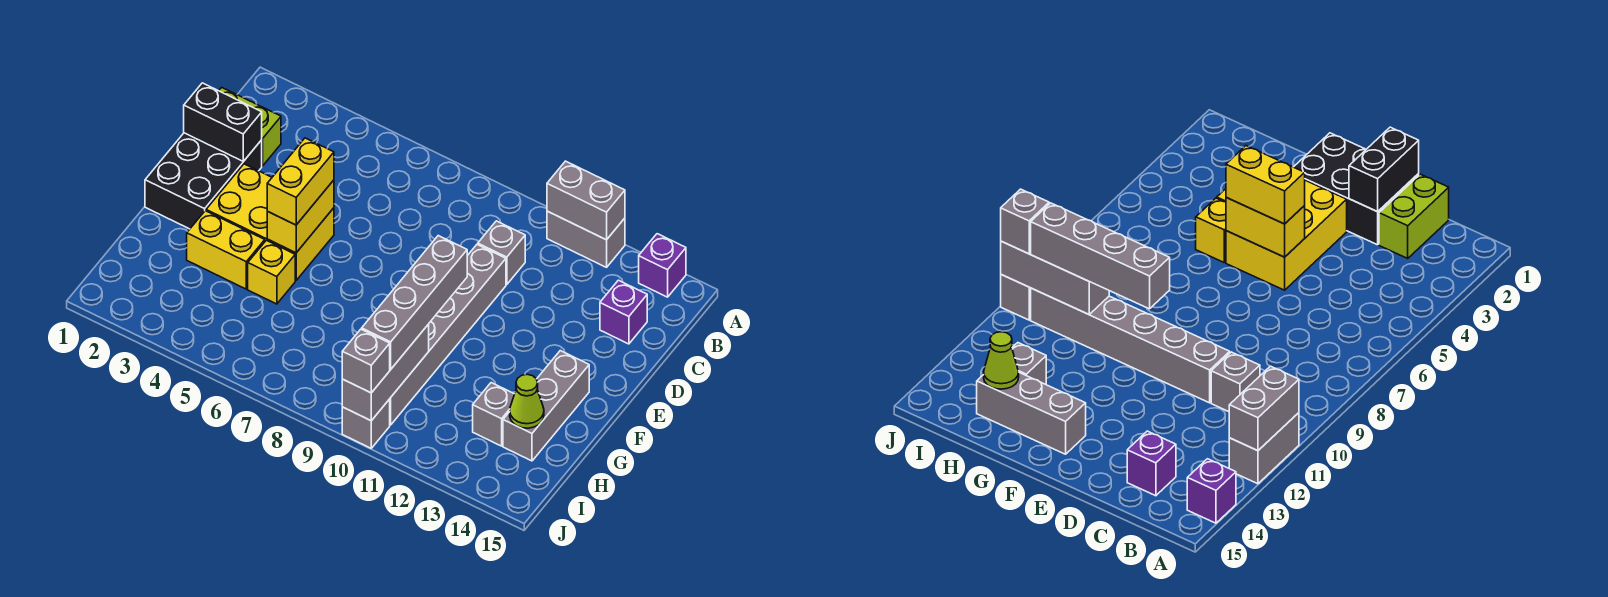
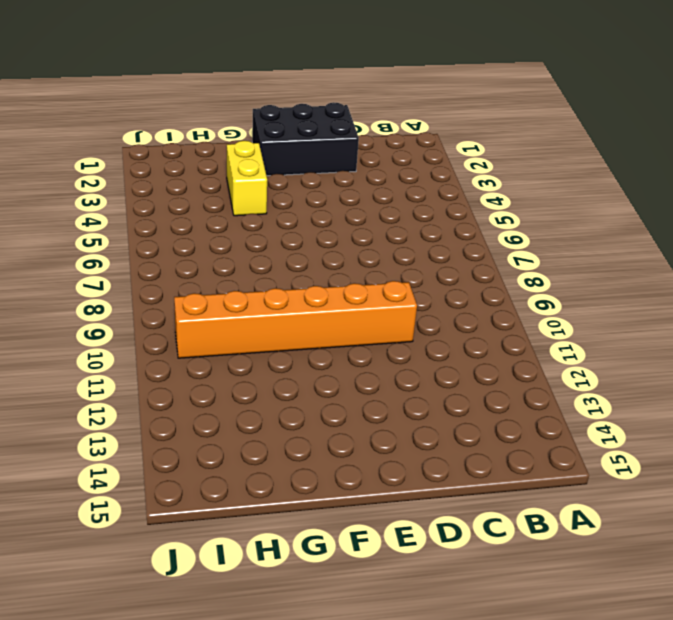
orange brick D10:I10 level 1 -> grey brick D10:I10 level 1
none -> grey brick A11:A12 level 1
none -> purple brick A14 level 1
none -> lime brick C1:C2 level 1

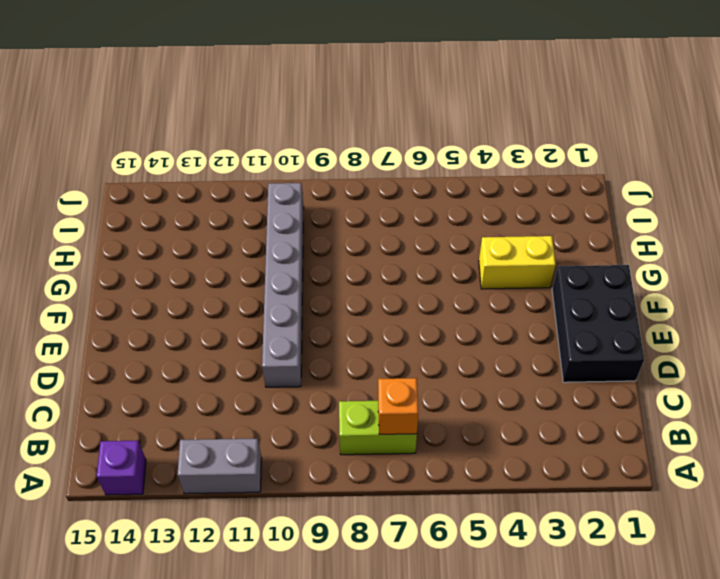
lime brick B7:B8 level 1 -> lime brick C1:C2 level 1
orange brick B7 level 2 -> none
none -> grey brick C10 level 1
none -> purple brick C14 level 1
none -> yellow brick E3:F5 level 1

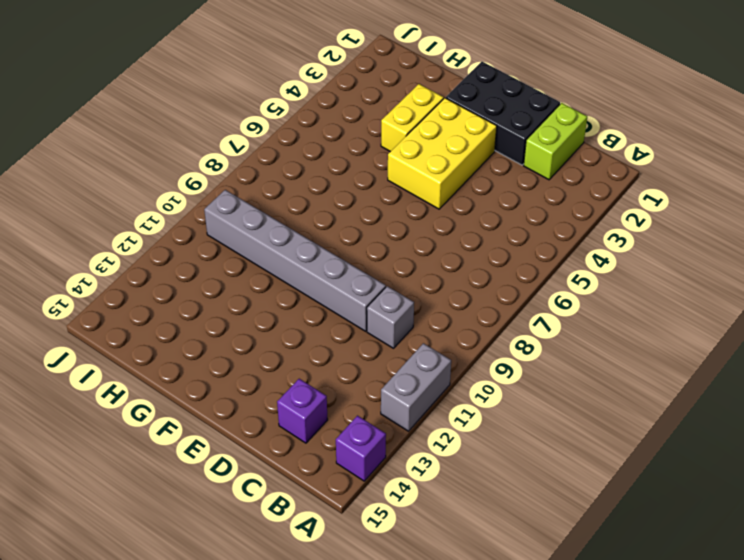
none -> grey brick F14:H14 level 1
none -> yellow brick G5 level 1
none -> grey brick H13 level 1

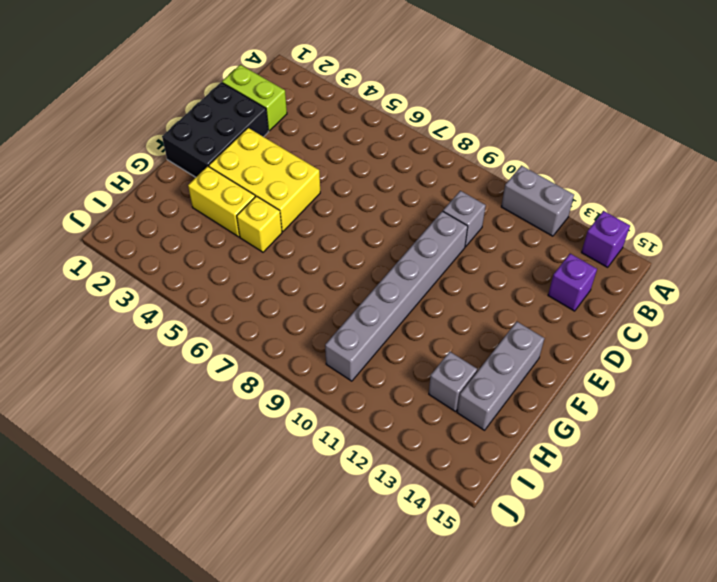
none -> grey brick J10 level 1
none -> grey brick A11:A12 level 2
none -> black brick D1:D2 level 2

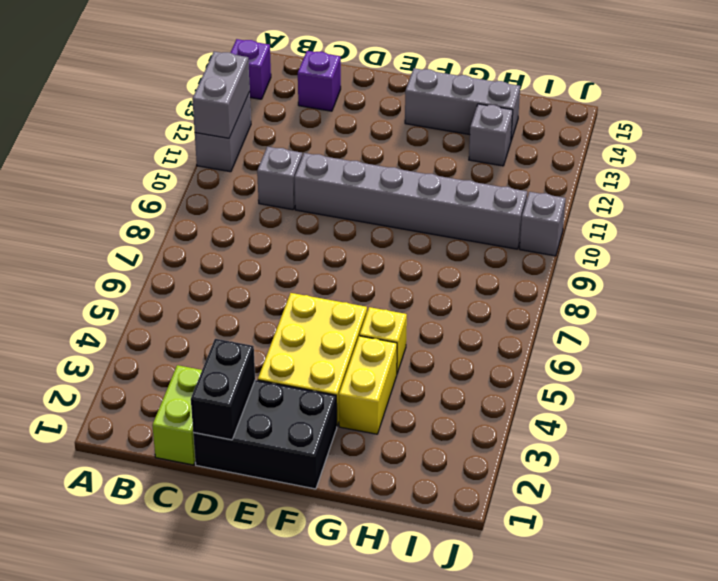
none -> yellow brick E5:F5 level 2
none -> grey brick H10:J10 level 2
none -> lime cone H14 level 2

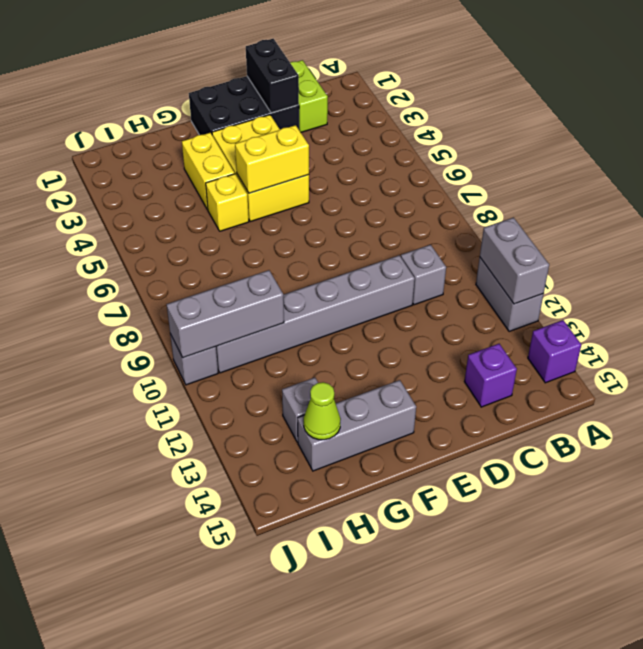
none -> yellow brick E5:F5 level 3
none -> grey brick F10:I10 level 3
none -> grey brick J10 level 3

